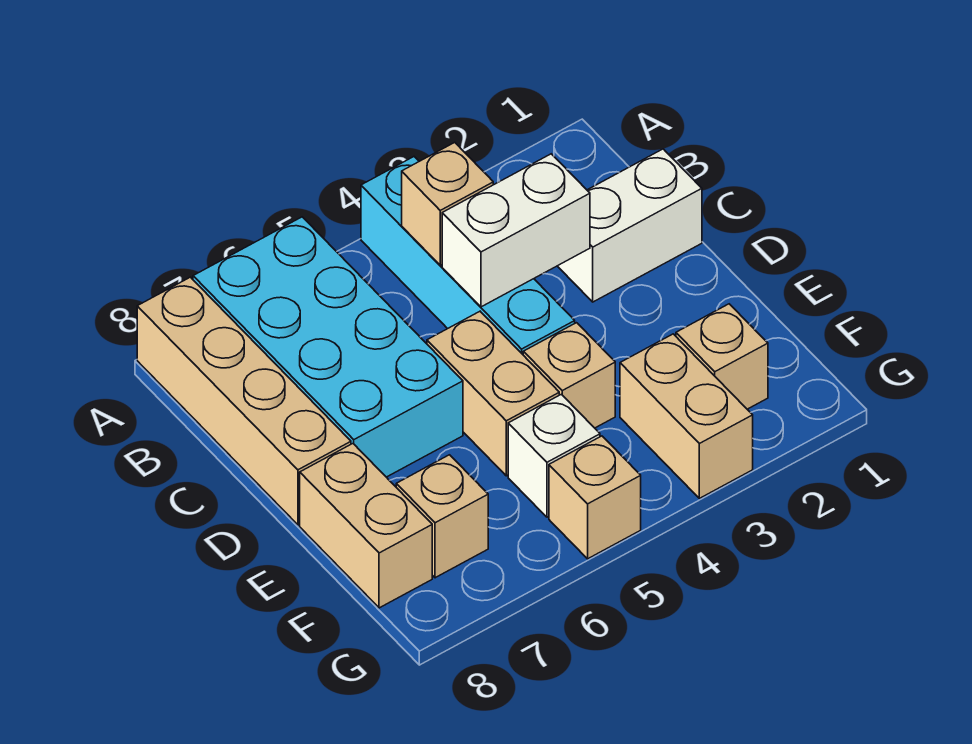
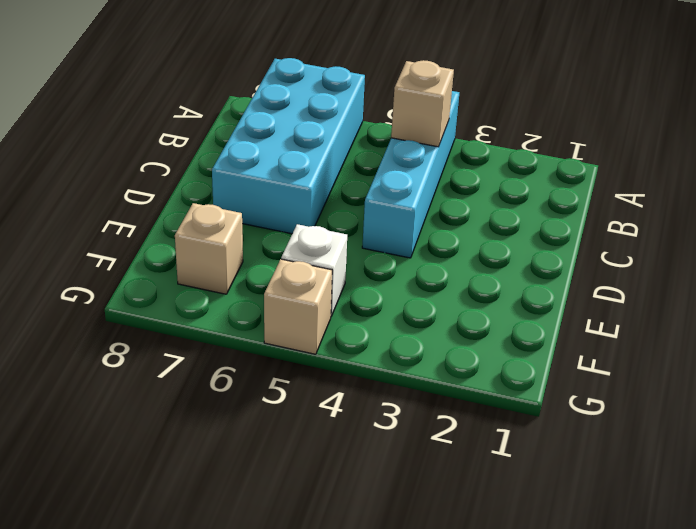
none -> tan brick A8:D8 level 1
none -> white brick C1:C2 level 1
none -> tan brick D5:E5 level 1

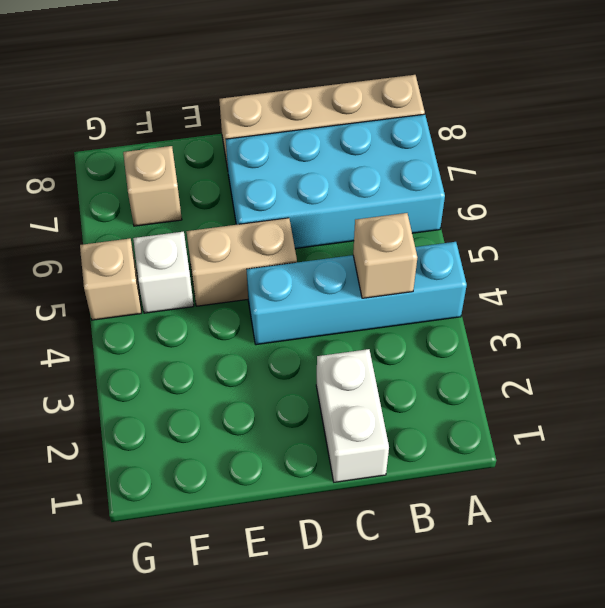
none -> tan brick E4 level 1
none -> tan brick E8:F8 level 1
none -> tan brick F2 level 1

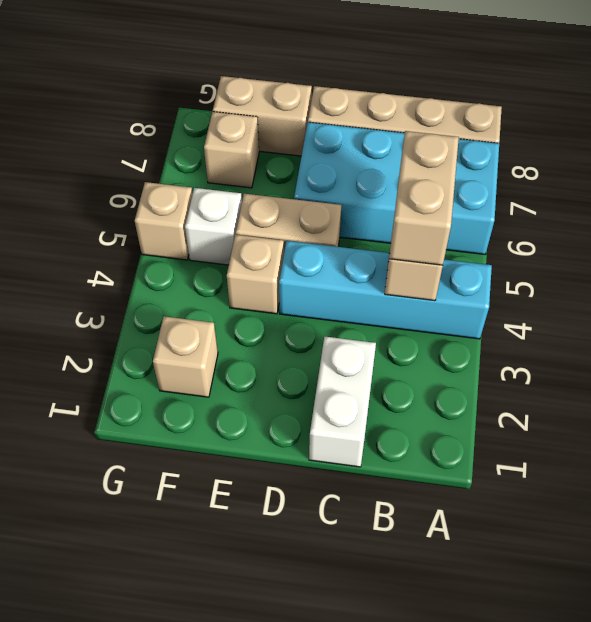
tan brick B4:B5 level 3 -> tan brick F3:G3 level 1
none -> white brick C3:C4 level 2

